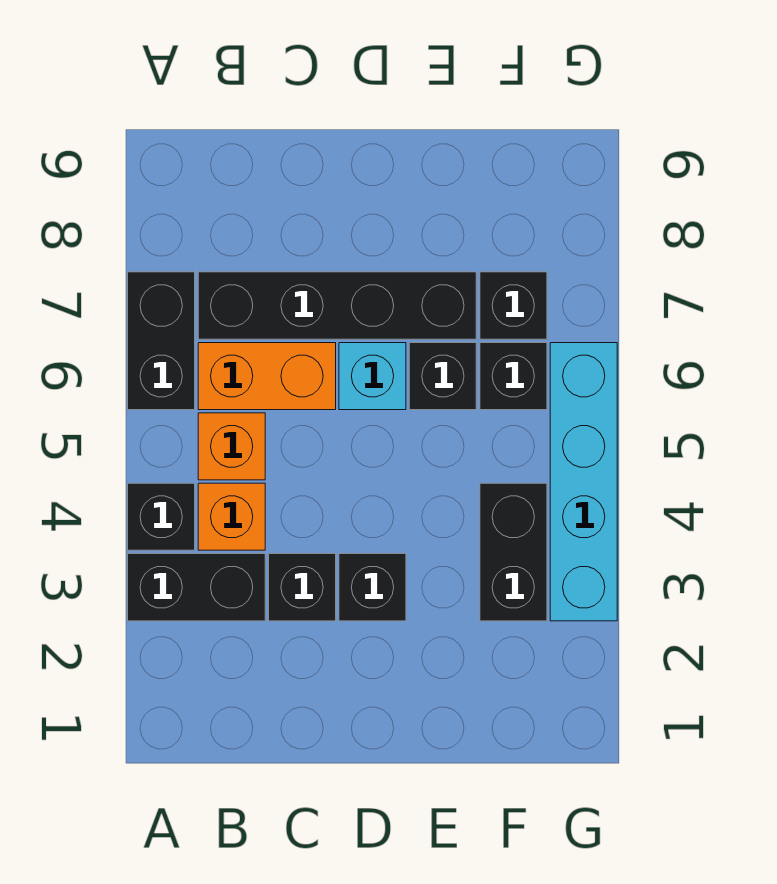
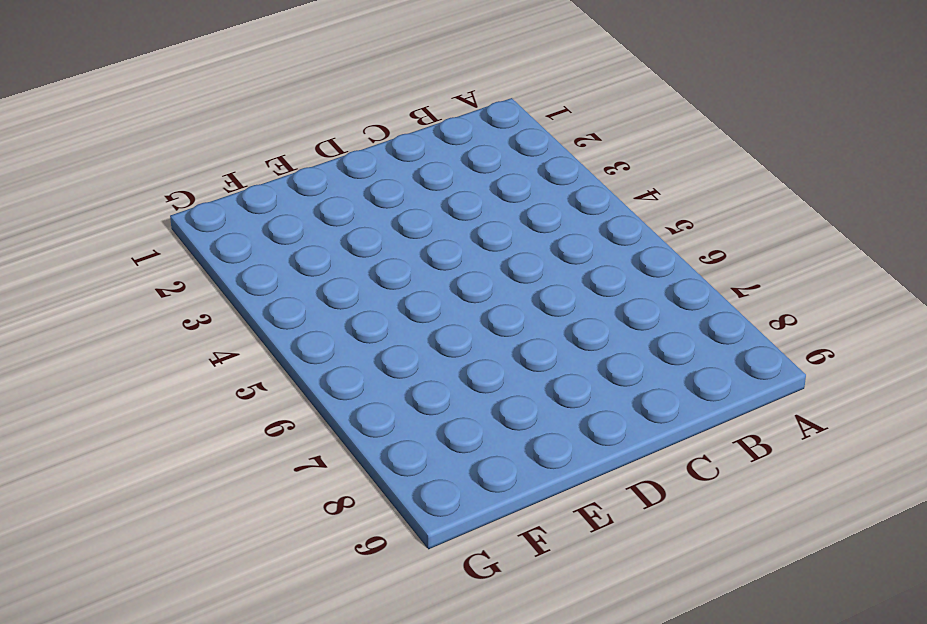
none -> black brick A3:B3 level 1
none -> black brick A4 level 1
none -> black brick A6:A7 level 1

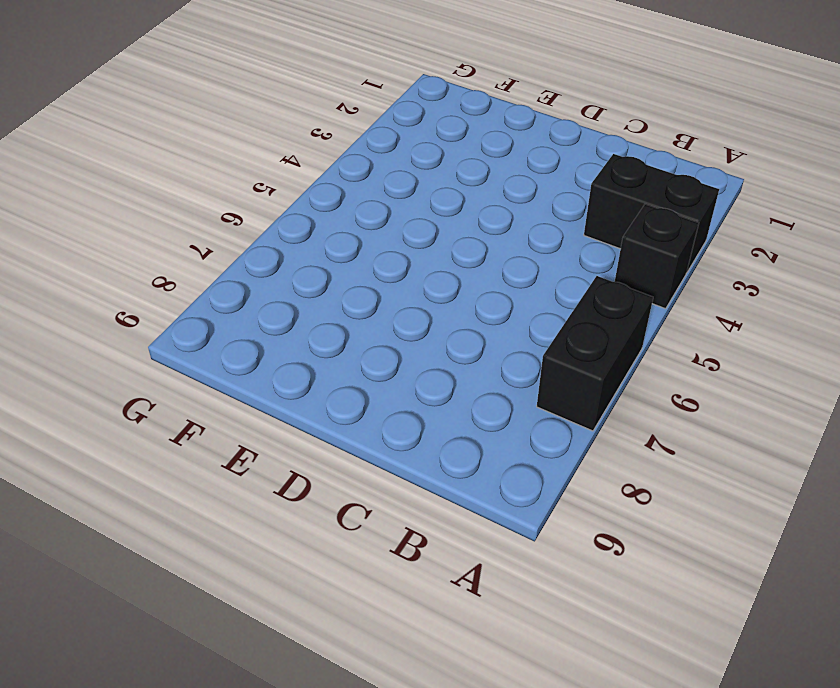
none -> orange brick B4 level 1
none -> orange brick B5 level 1
none -> orange brick B6:C6 level 1

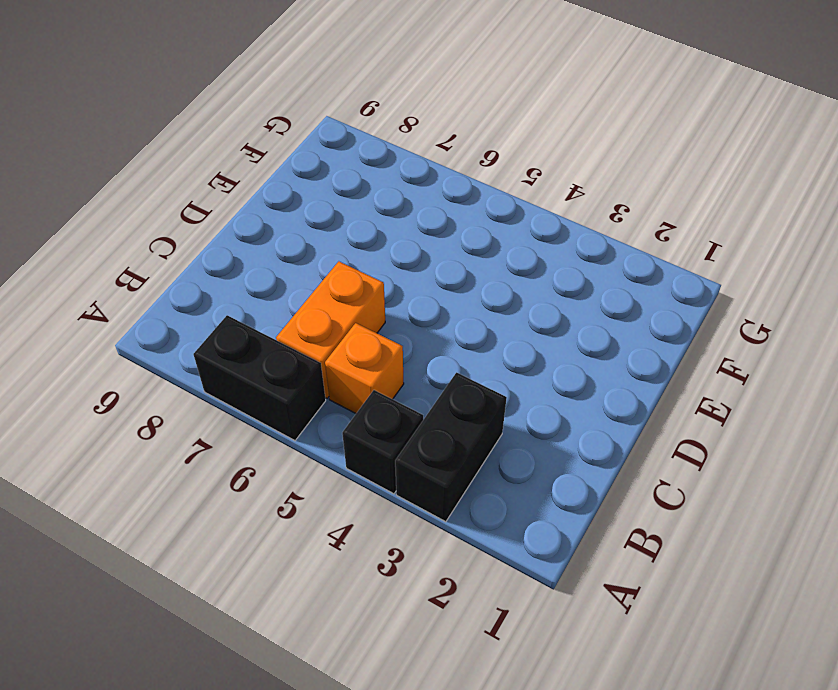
none -> orange brick B4 level 1
none -> black brick B7:E7 level 1
none -> black brick C3 level 1

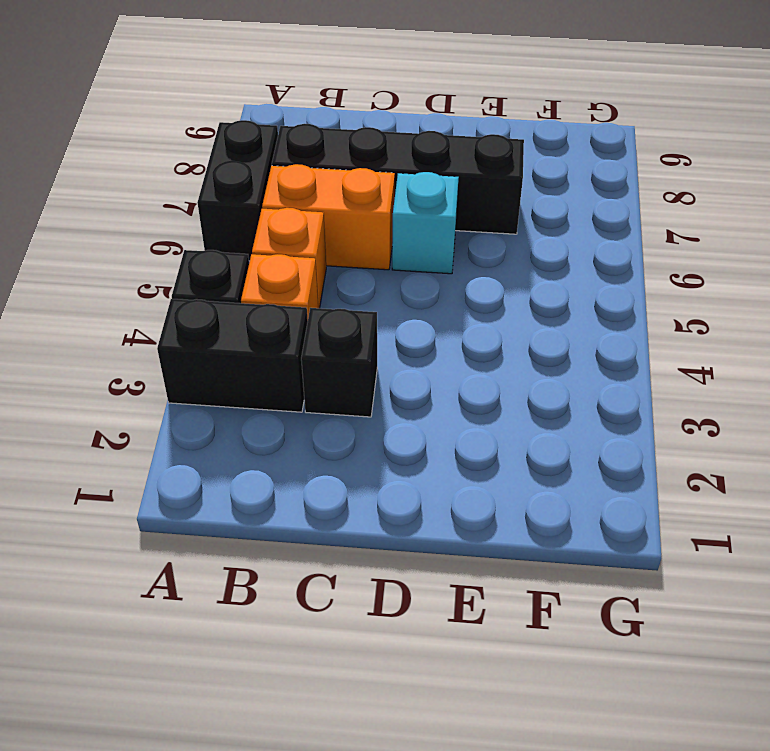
none -> black brick D3 level 1
none -> black brick E6 level 1
none -> black brick F3:F4 level 1

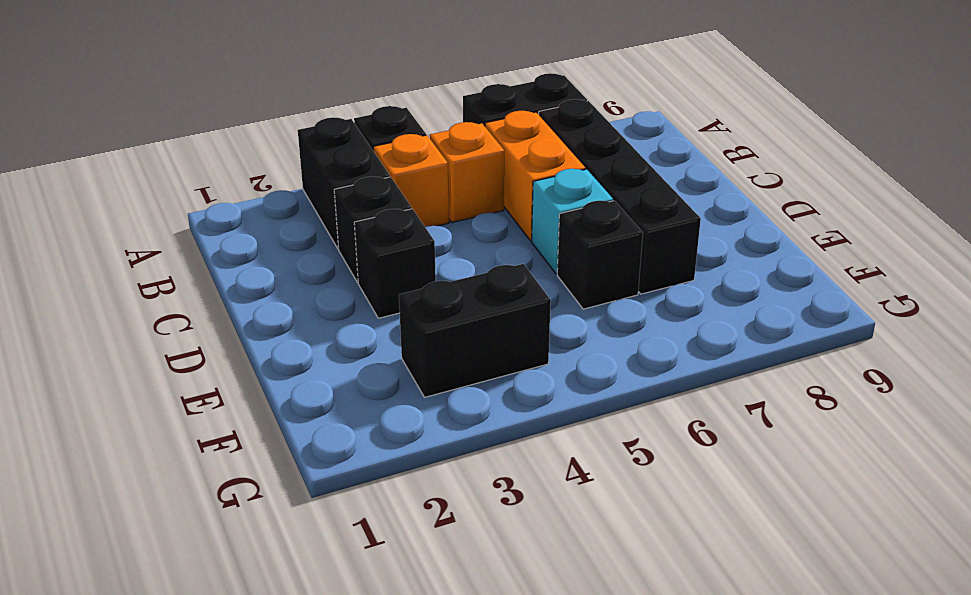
none -> black brick F6 level 1
none -> black brick F7 level 1
none -> cyan brick G3:G6 level 1

